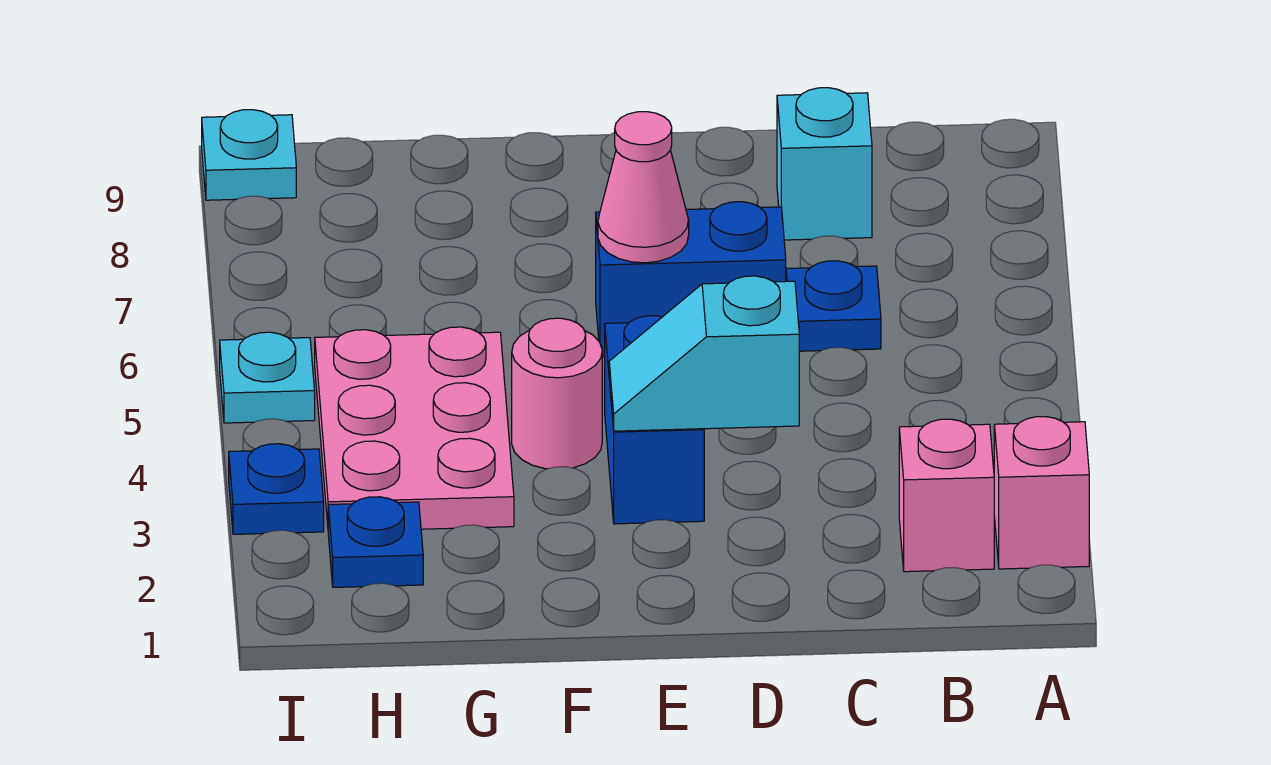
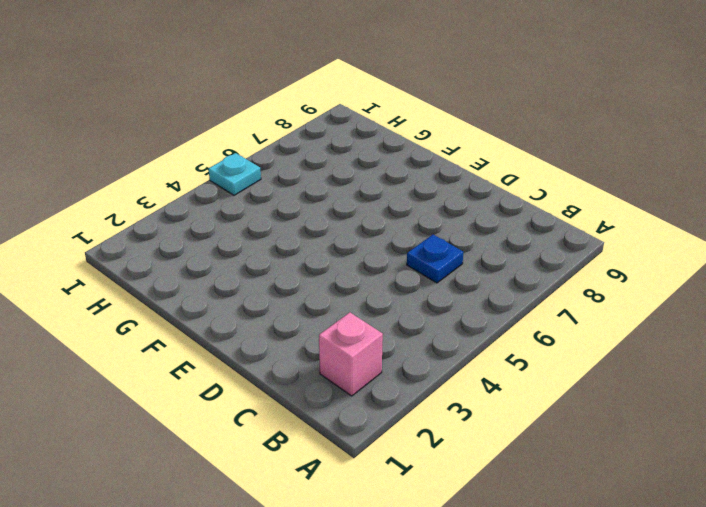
none -> pink brick A2 level 1
none -> cyan brick C8 level 1
none -> blue brick D6:E6 level 1

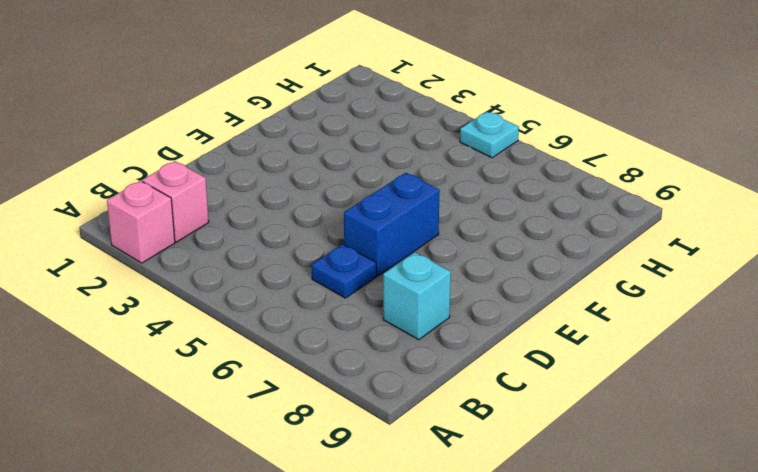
none -> blue brick E3:E4 level 1
none -> pink round brick F4 level 1
none -> pink plate G3:H5 level 1

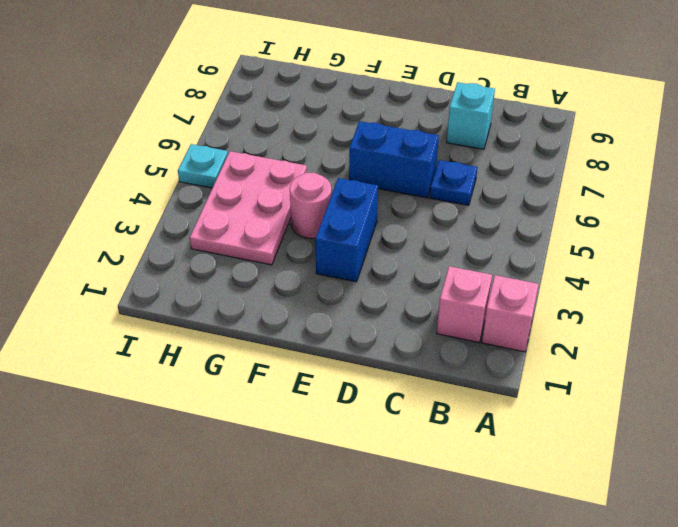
none -> blue plate H2 level 1
none -> blue plate I3 level 1
none -> cyan plate I9 level 1

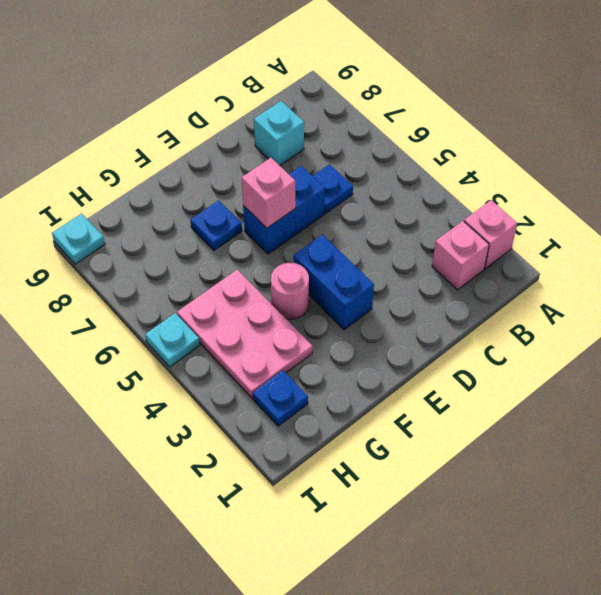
pink brick E6 level 2 -> pink cone E6 level 2
blue plate F7 level 1 -> blue plate I3 level 1
none -> cyan slope D3:E3 level 2 top D

